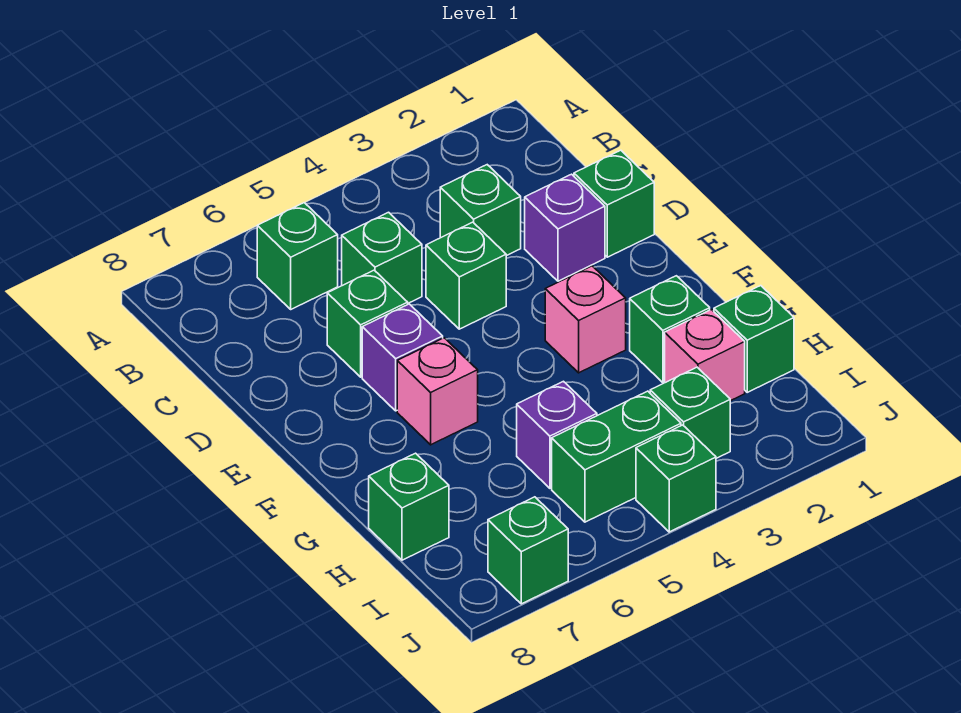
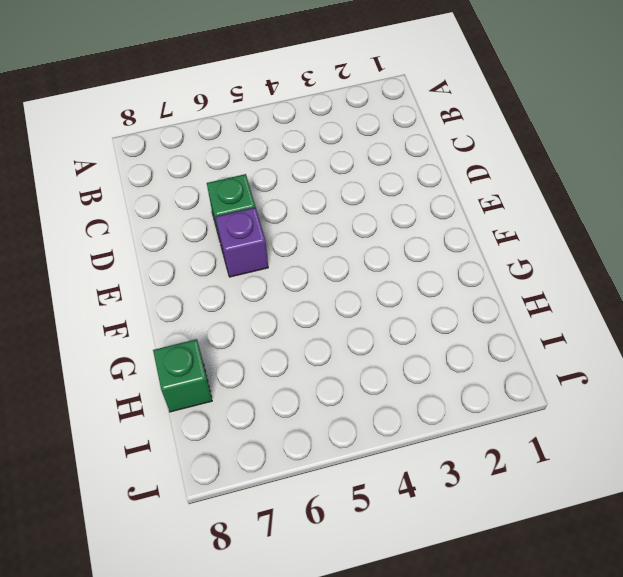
none -> green brick B6 level 1
none -> green brick C3 level 1
none -> green brick C5 level 1

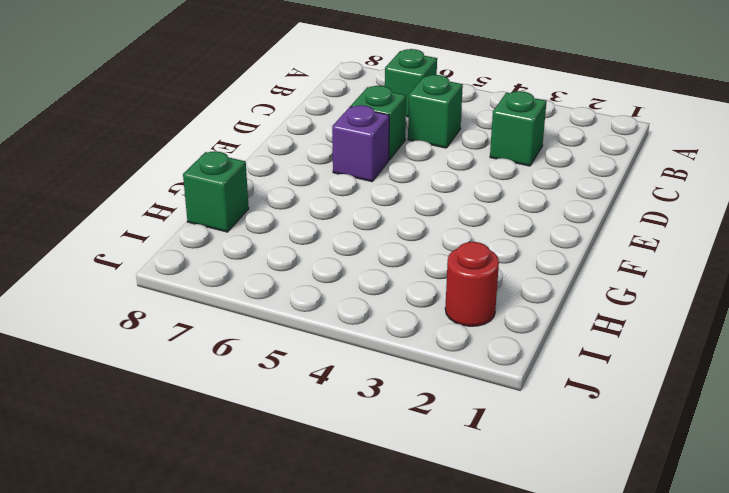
red round brick I2 level 1 -> none
none -> green brick D1 level 1
none -> purple brick D2 level 1
none -> green brick D4 level 1

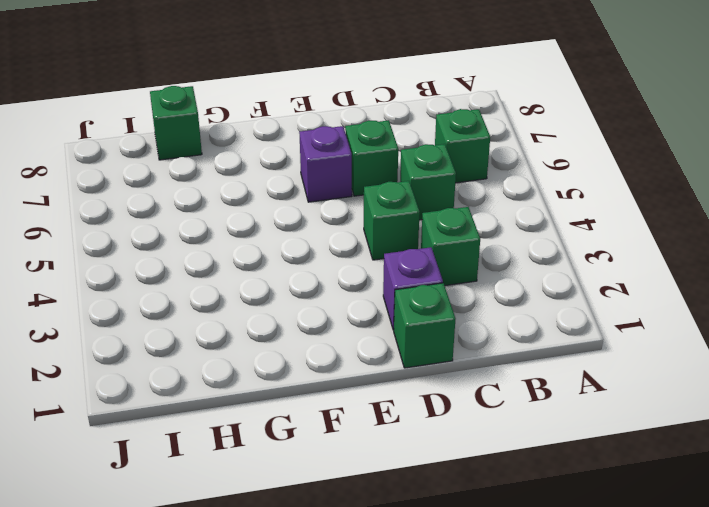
none -> pink brick F3 level 1
none -> pink brick F6 level 1
none -> green brick G2 level 1

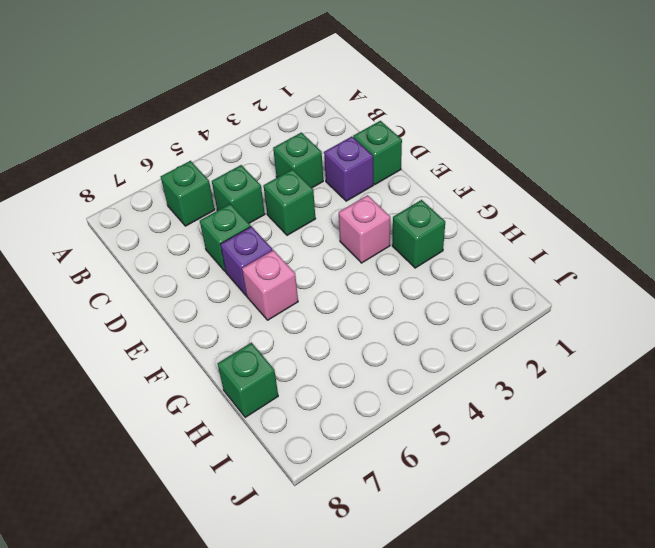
none -> green brick H1 level 1
none -> pink brick H2 level 1
none -> purple brick H5 level 1

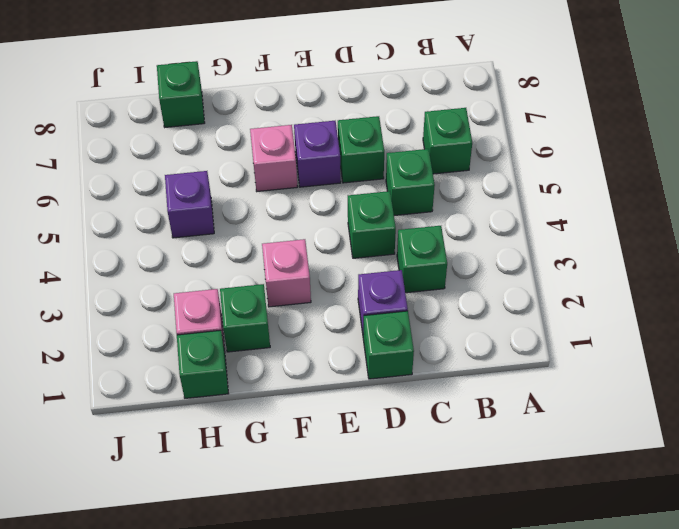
none -> green brick I3 level 1
none -> green brick I4:I5 level 1
none -> green brick J4 level 1

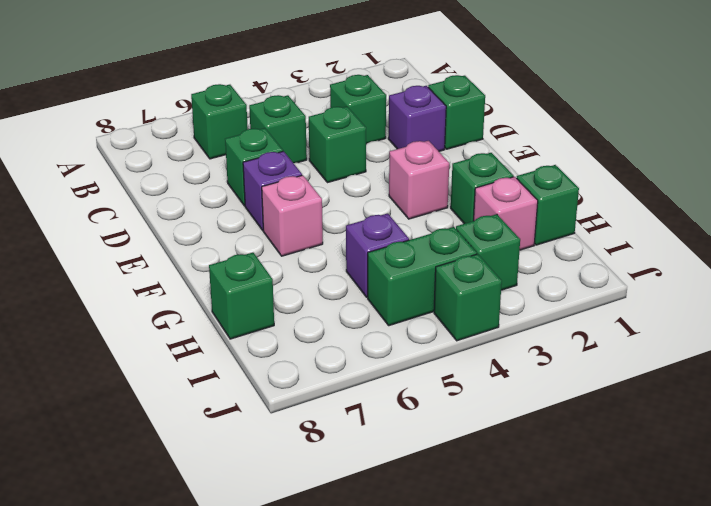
none -> green brick J7 level 1

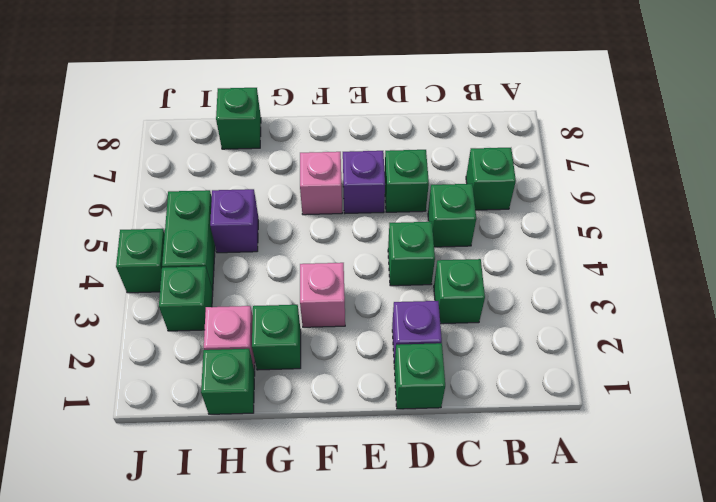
none -> green brick J7 level 1

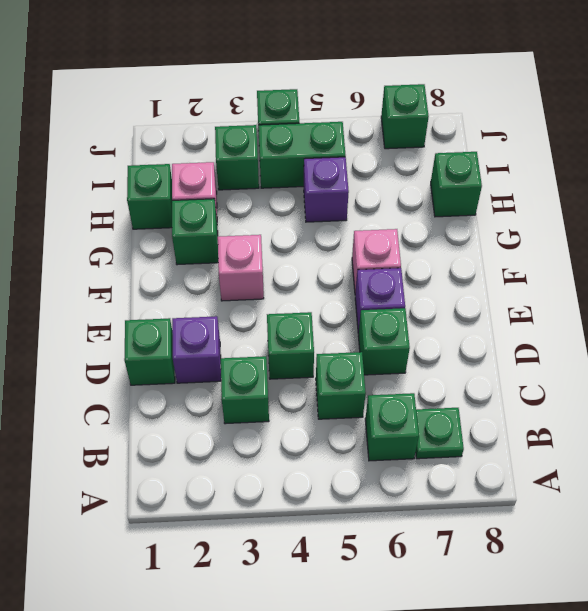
green plate B7 level 1 -> none

